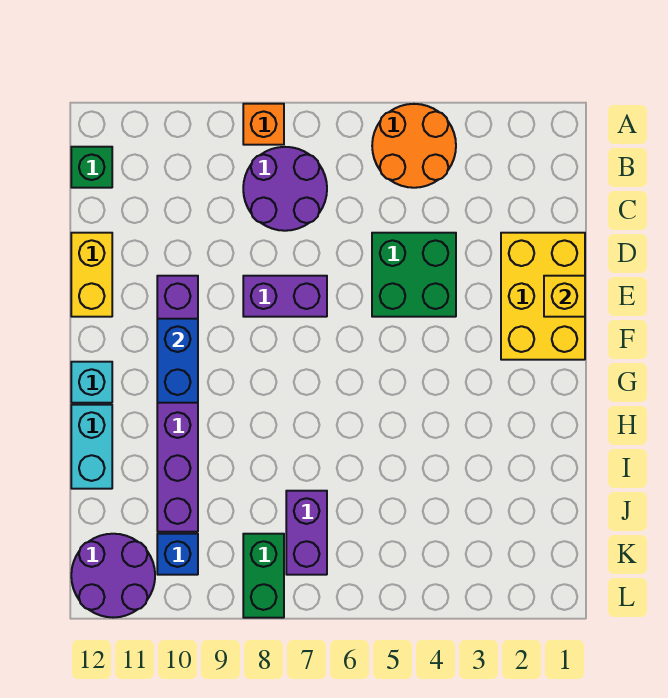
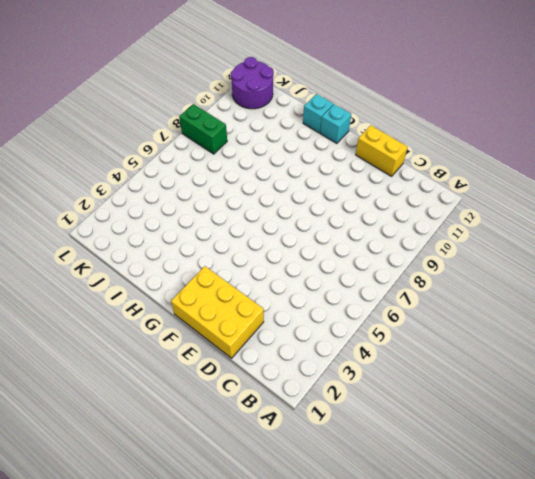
cyan brick H12 level 1 -> cyan brick H12:I12 level 1
none -> orange round brick A4:B5 level 1
none -> orange brick A8 level 1
none -> purple round brick B7:C8 level 1

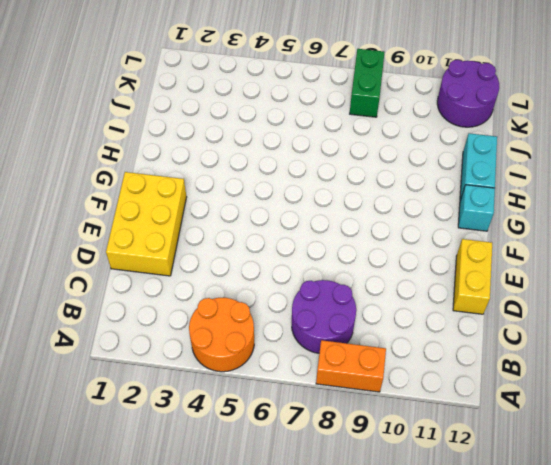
orange brick A8:A9 level 1 -> orange brick A8 level 1
none -> green brick B12 level 1
none -> green brick D4:E5 level 1
none -> purple brick E7:E8 level 1

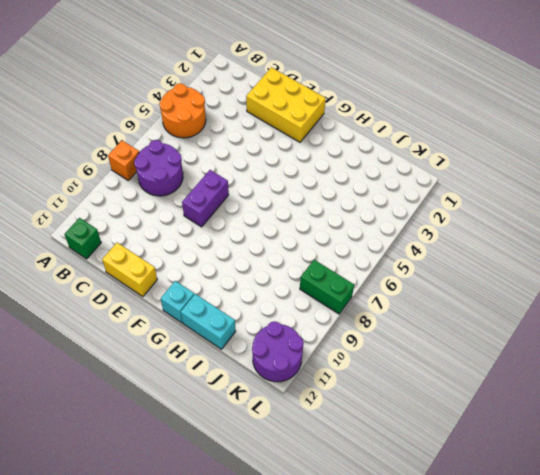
none -> green brick D4:E5 level 1
none -> purple brick E10:J10 level 1
none -> purple brick J7:K7 level 1

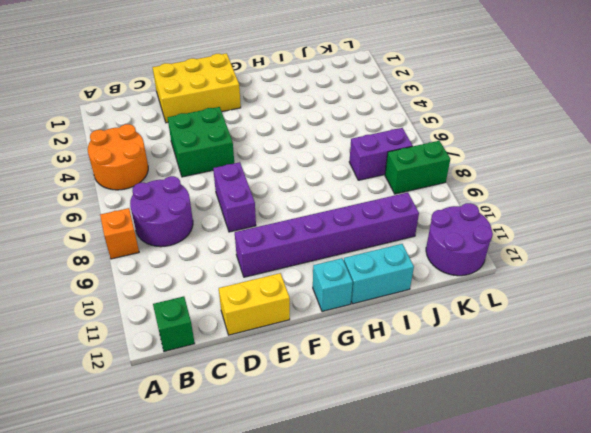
none -> blue brick K10 level 1
none -> yellow brick E1 level 2
none -> blue brick F10:G10 level 2

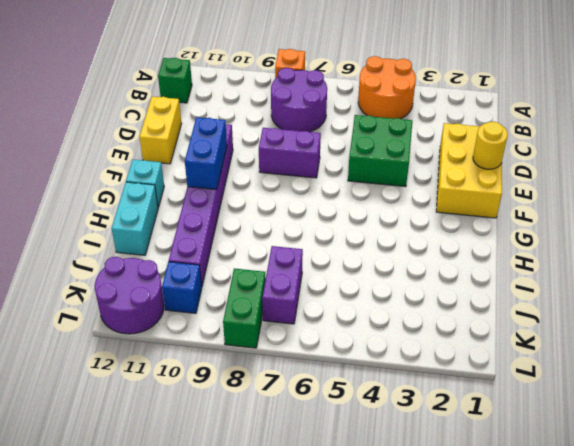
yellow round brick E1 level 2 -> yellow brick E1 level 2

